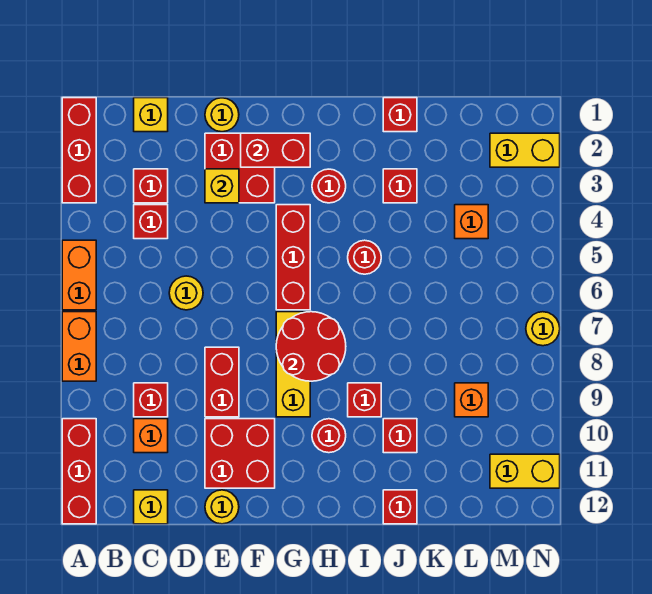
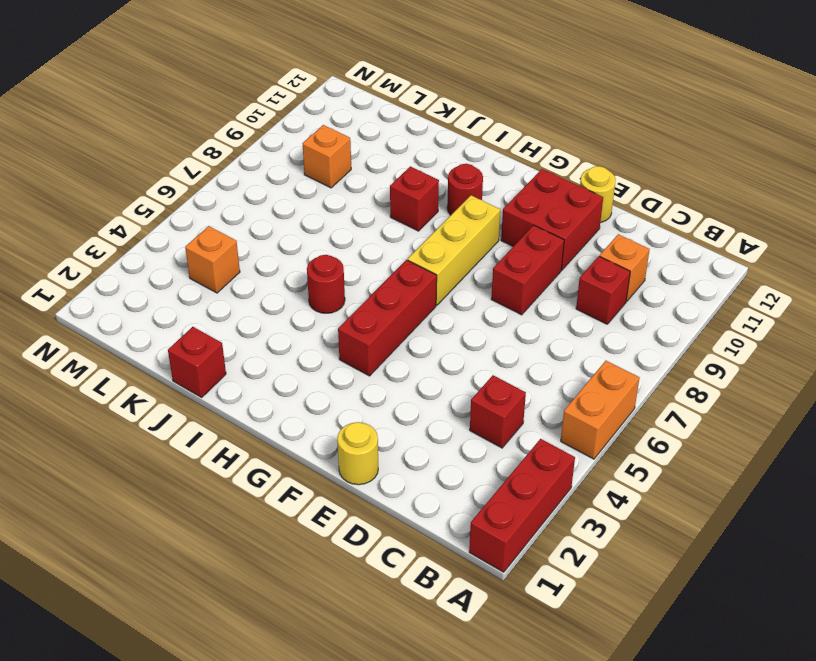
none -> orange brick A7:A8 level 1
none -> red brick A10:A12 level 1
none -> yellow brick C1 level 1
none -> red brick C3 level 1

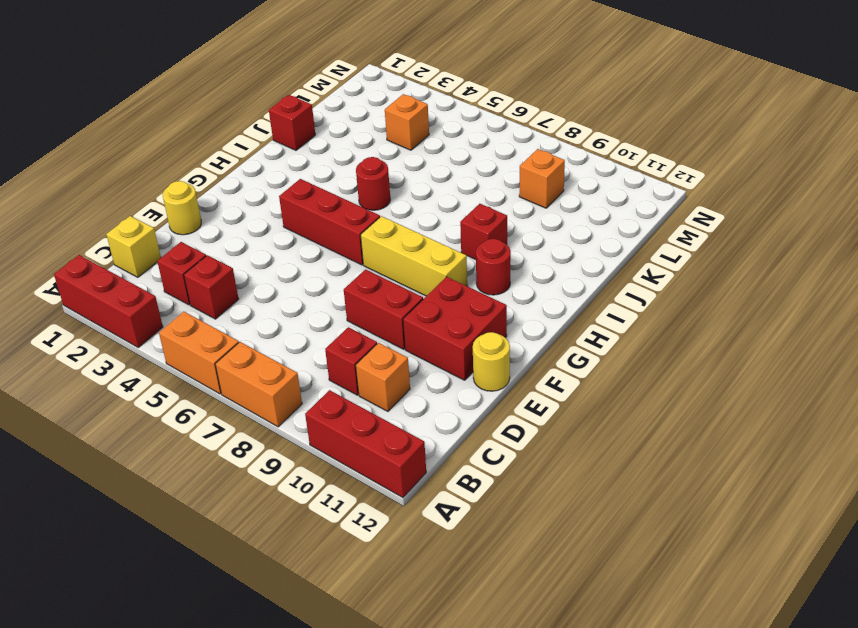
none -> yellow brick C12 level 1
none -> yellow round brick D6 level 1
none -> red brick E2:F3 level 1
none -> red round brick H3 level 1

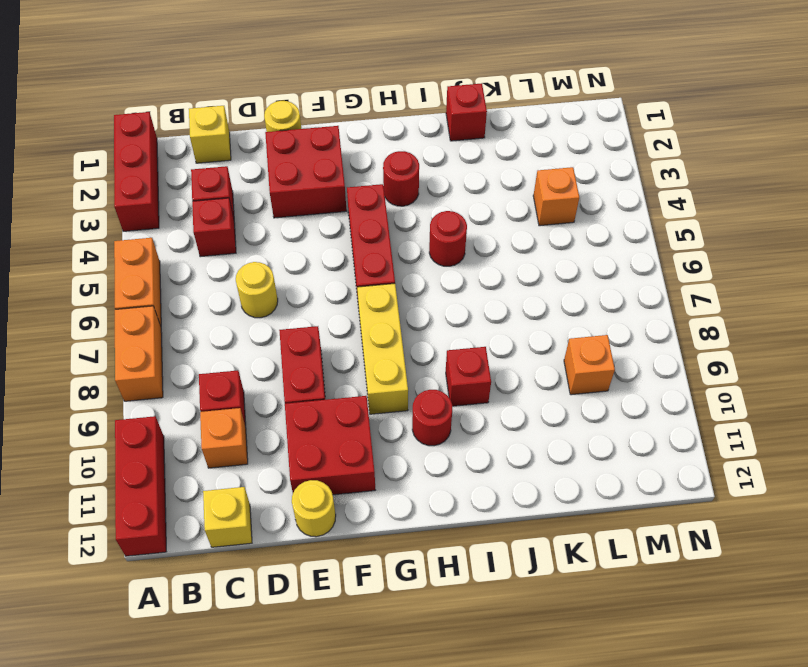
none -> red brick J3 level 1
none -> red brick J10 level 1
none -> red brick J12 level 1
none -> yellow brick M2:N2 level 1

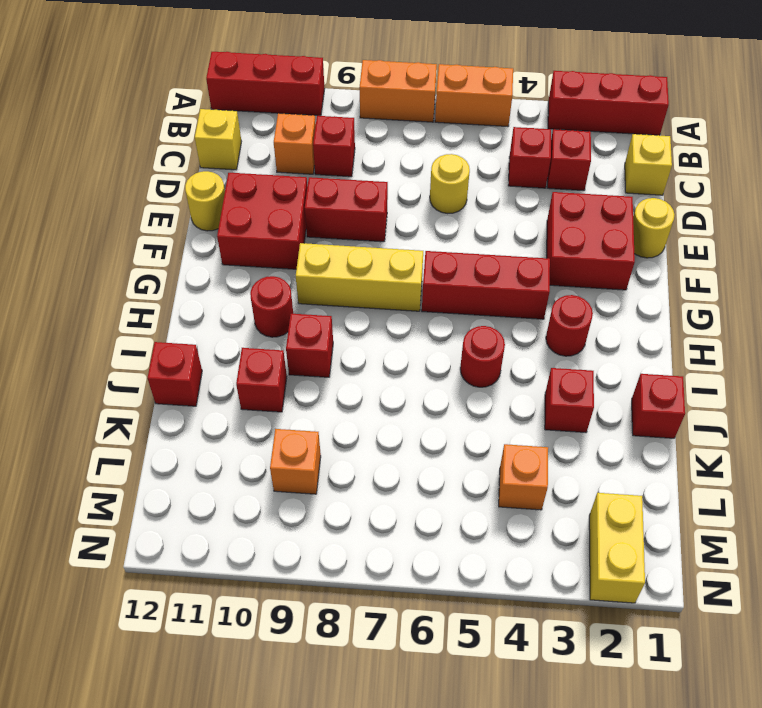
none -> yellow brick M11:N11 level 1
none -> yellow round brick N7 level 1
none -> yellow brick E3 level 2
none -> red brick F2:G2 level 2

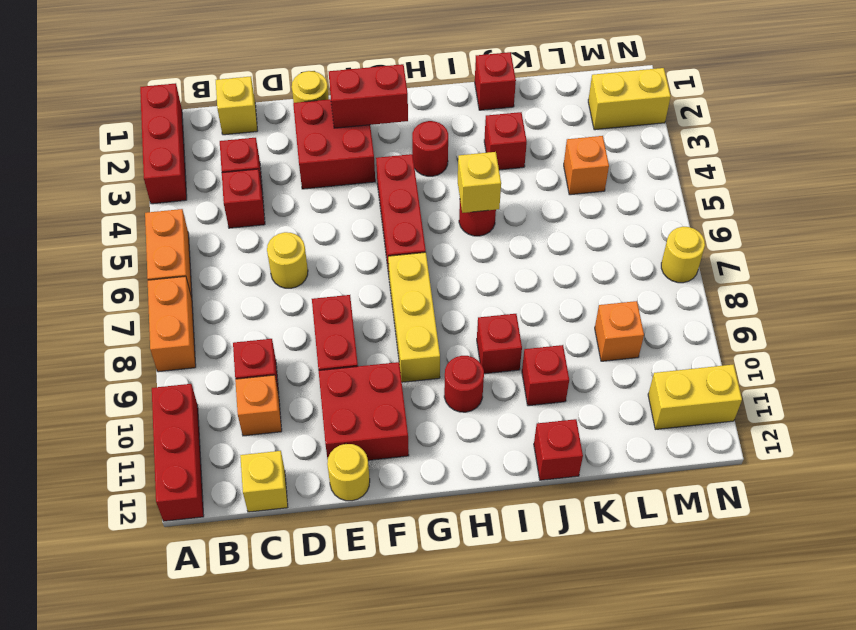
yellow brick I5 level 2 -> yellow brick E3 level 2
none -> red round brick G7:H8 level 2

